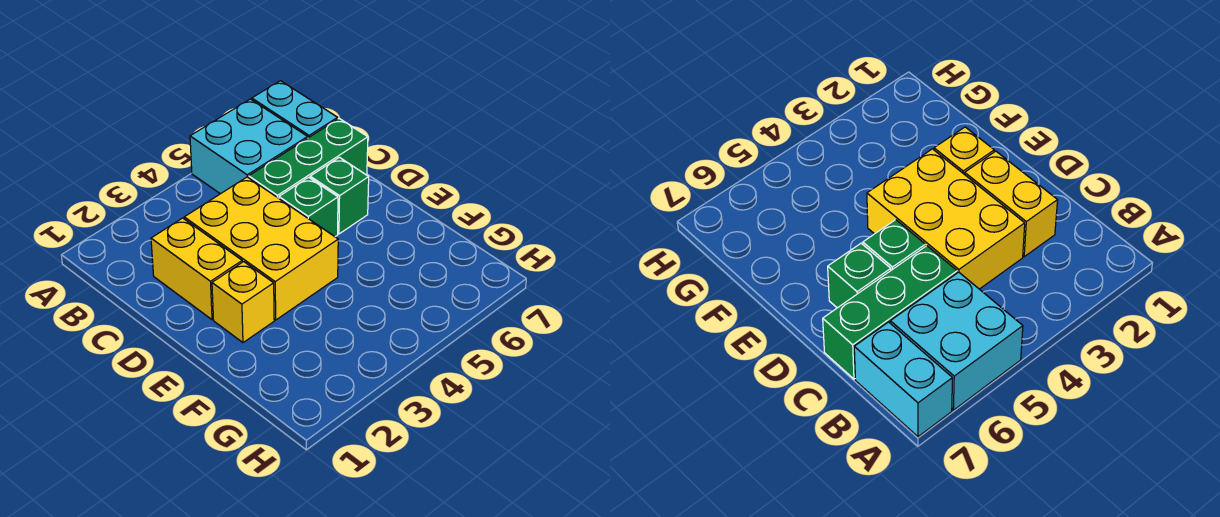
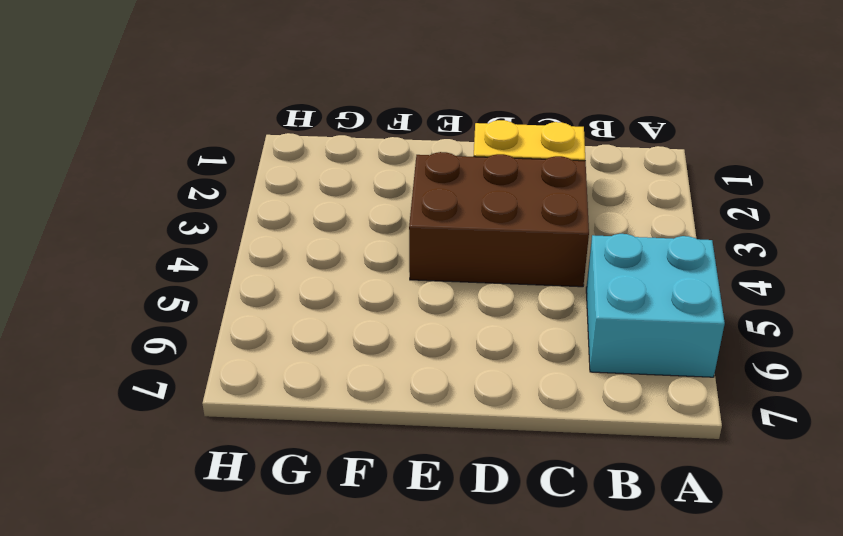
brown brick C3:E4 level 1 -> yellow brick C3:E4 level 1
none -> cyan brick A7:B7 level 1
none -> green brick C5:C7 level 1

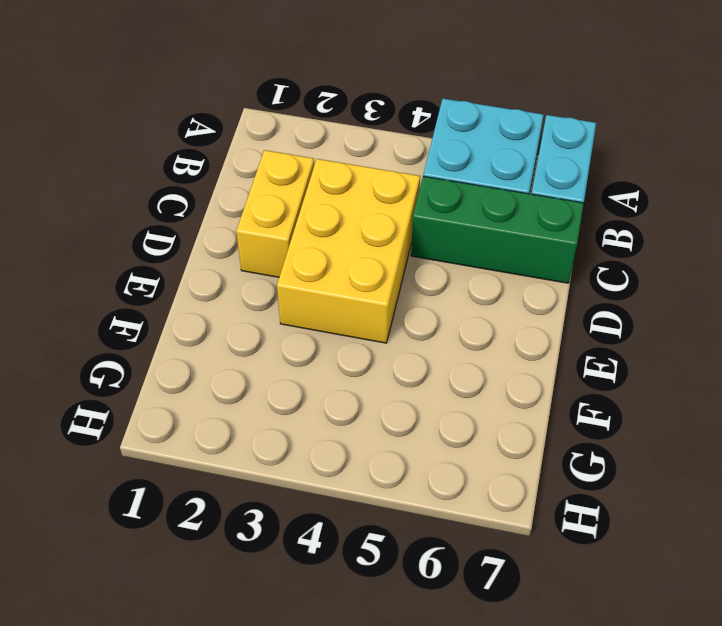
none -> green brick D5 level 1
none -> green brick D6 level 1

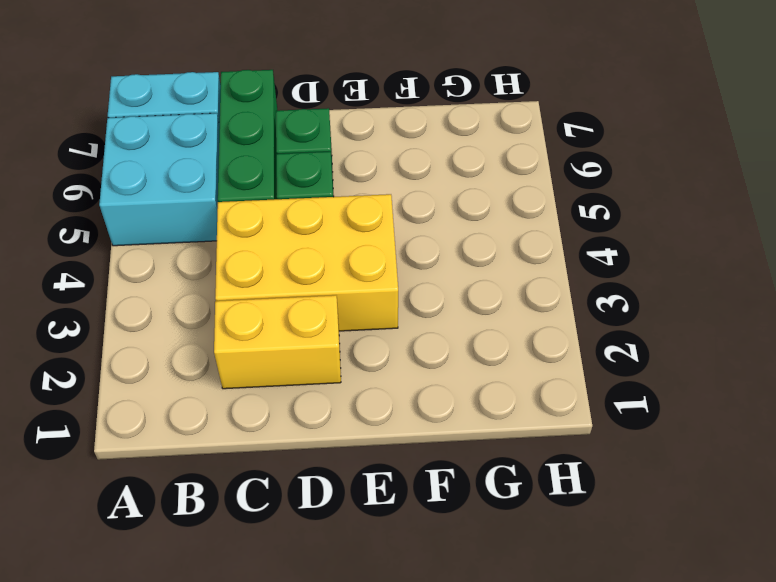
none -> yellow brick E2 level 1

